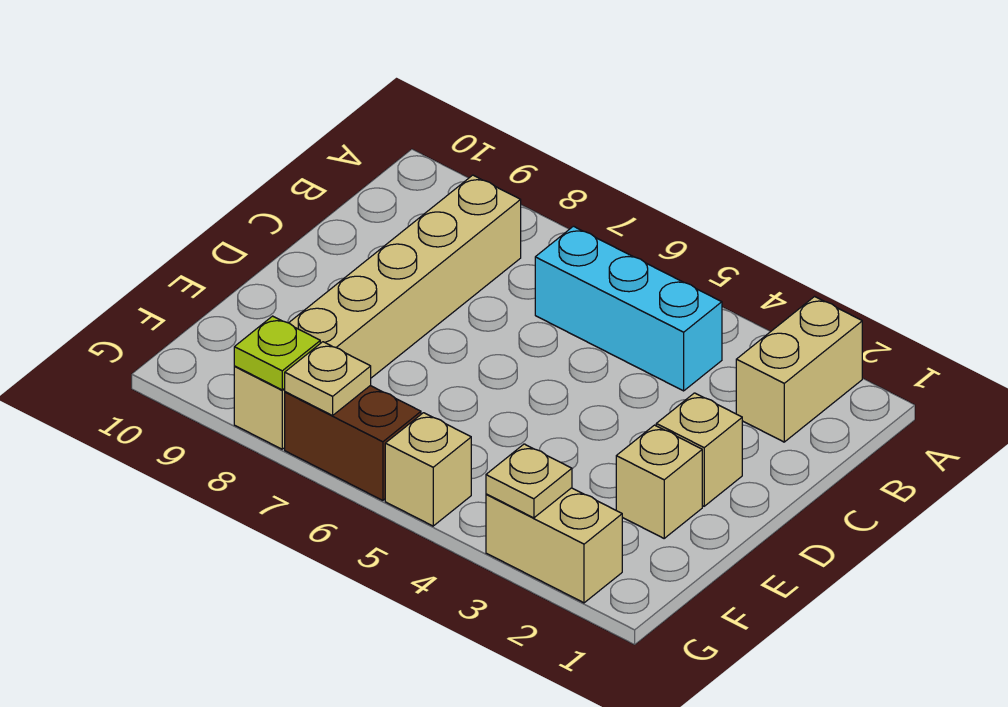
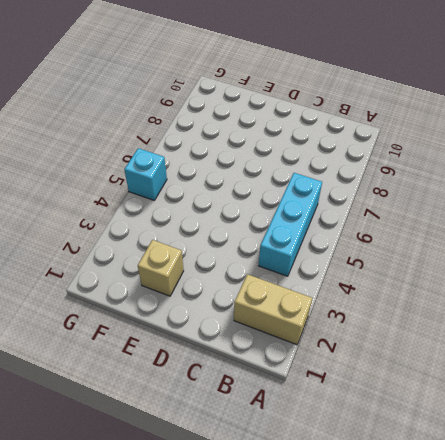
cyan brick G5 level 1 -> tan brick G5 level 1
none -> tan brick B8:G8 level 1
none -> tan brick D2 level 1

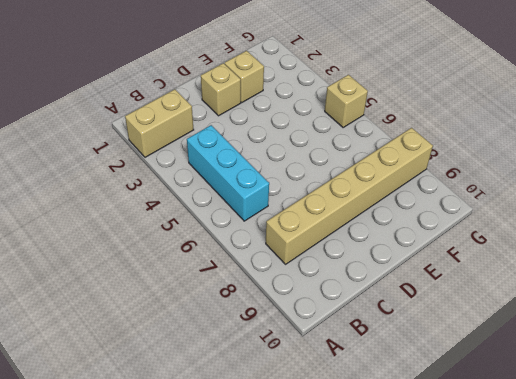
none -> tan brick G2:G3 level 1
none -> brown brick G6:G7 level 1

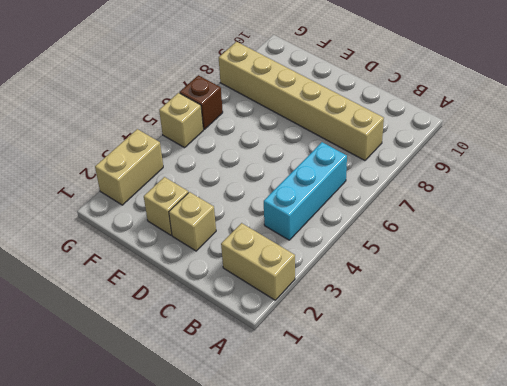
brown brick G6 level 1 -> brown brick G6:G7 level 1
none -> tan plate G3 level 2
none -> tan plate G7 level 2

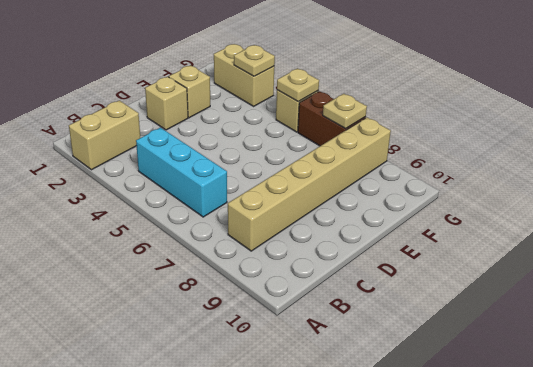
tan plate G5 level 2 -> none
none -> lime plate G8 level 2

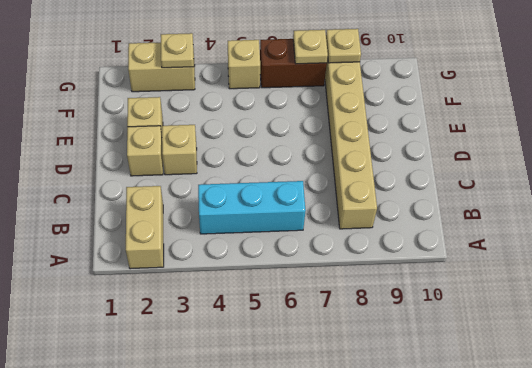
tan brick D3 level 1 -> none
tan plate G8 level 2 -> lime plate G8 level 2

